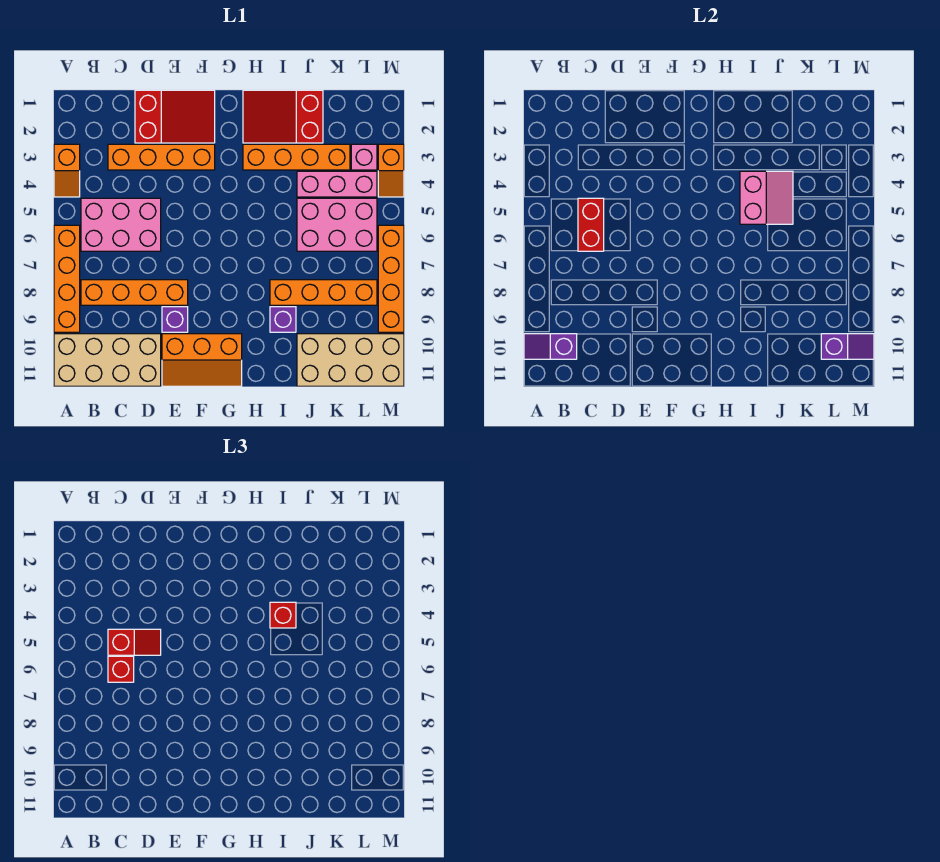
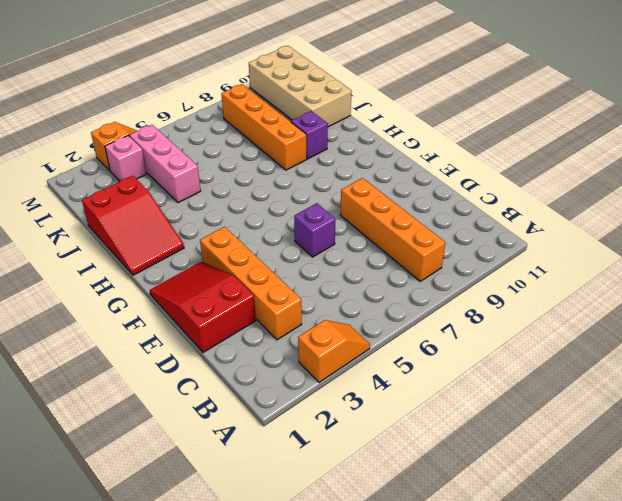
purple brick E6 level 1 -> purple brick E9 level 1
none -> orange brick A6:A9 level 1
none -> tan brick A10:D11 level 1
none -> pink brick B5:D6 level 1

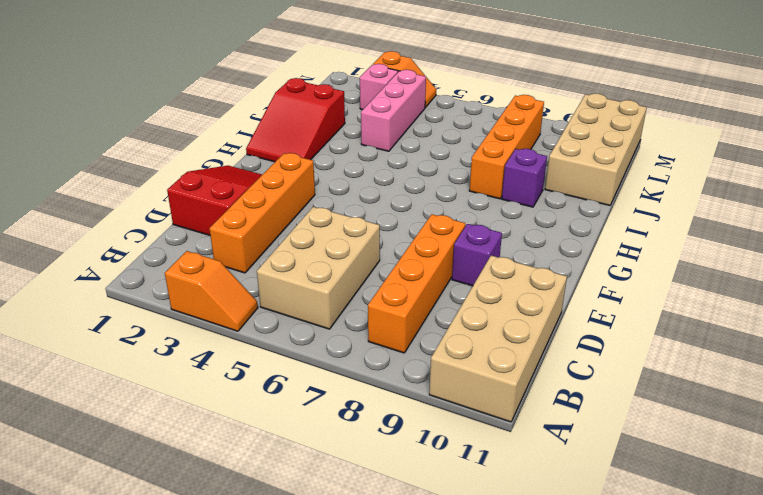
tan brick B5:D6 level 1 -> pink brick B5:D6 level 1
none -> orange brick A6:A9 level 1
none -> orange slope E10:G11 level 1 top 10
none -> orange brick H3:K3 level 1

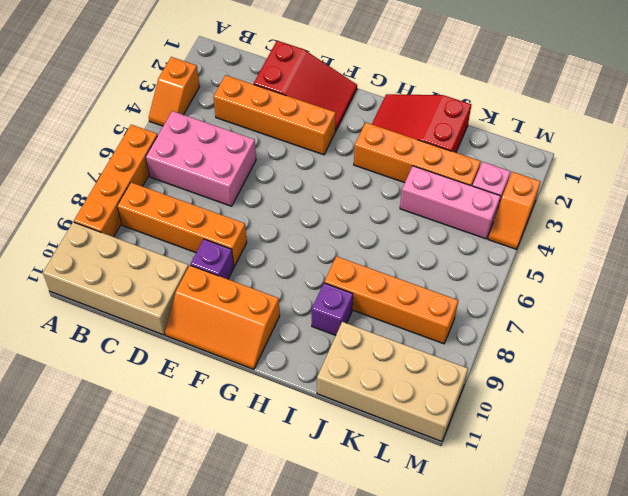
none -> pink brick J5:L6 level 1
none -> orange brick M6:M9 level 1
none -> purple slope A10:B10 level 2 top B

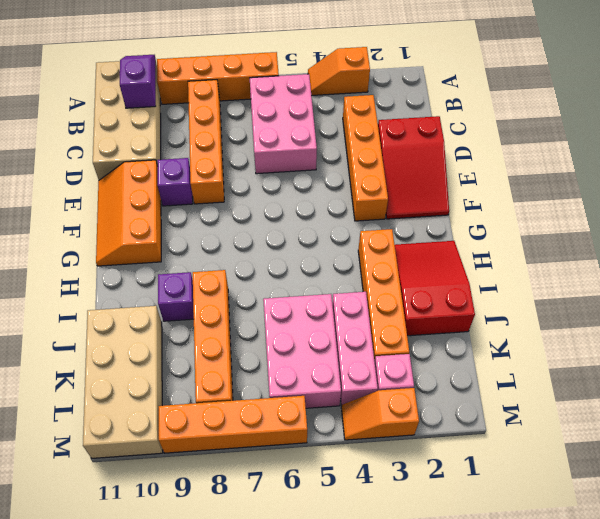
none -> red brick C5:C6 level 2
none -> pink slope I4:J5 level 2 top I
none -> purple slope L10:M10 level 2 top L

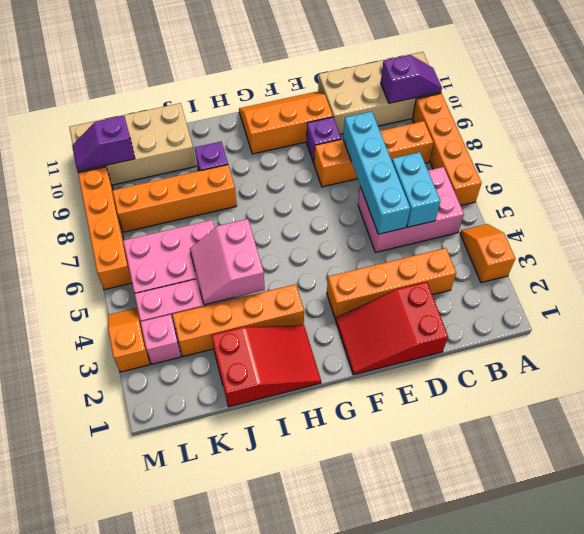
cyan brick C5:C6 level 2 -> red brick C5:C6 level 2
cyan brick D5:D8 level 2 -> none
none -> red slope C5:D5 level 3 top C
none -> red brick C6 level 3
none -> red brick I4 level 3

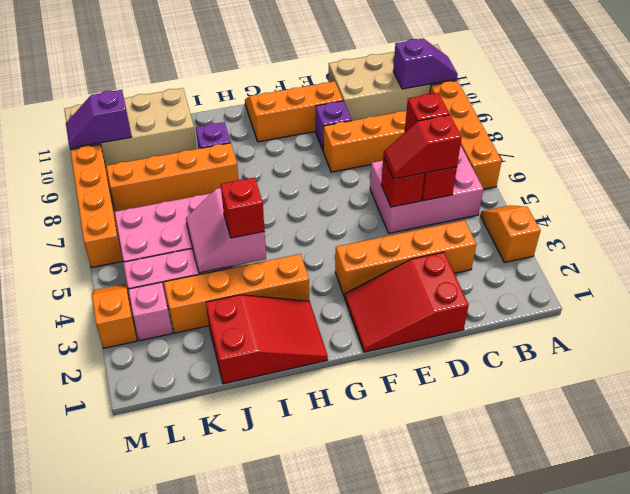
red brick D5 level 2 -> none

